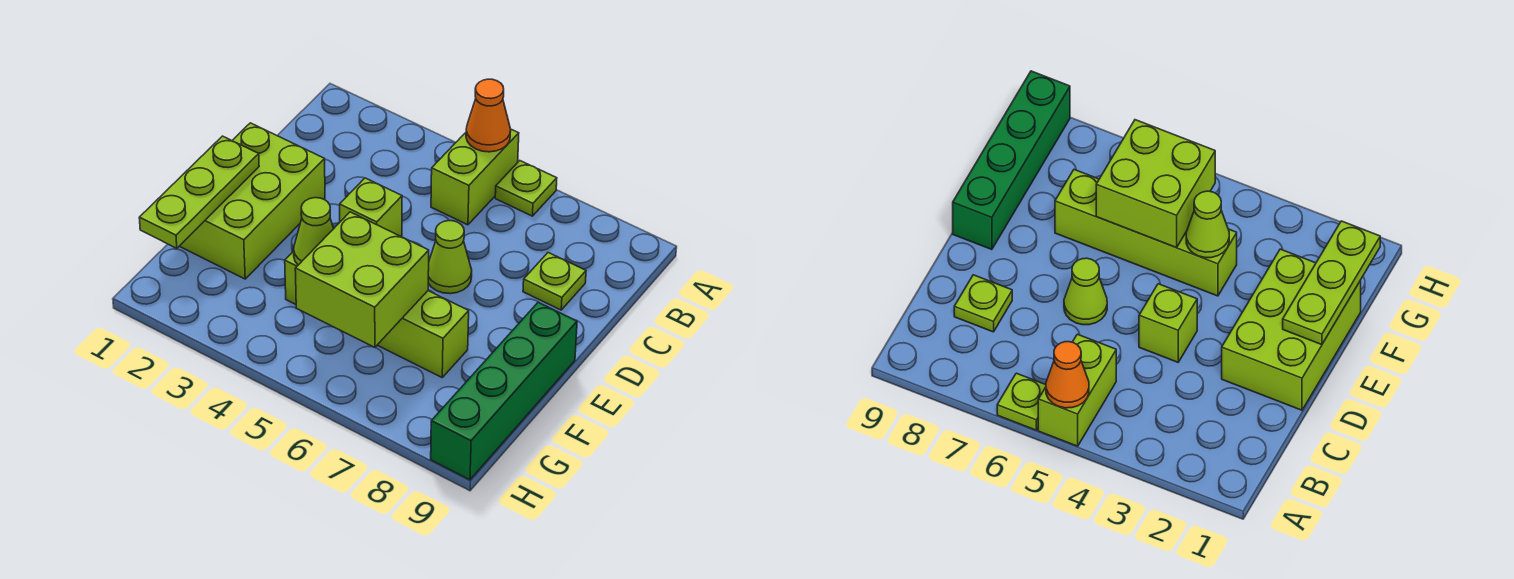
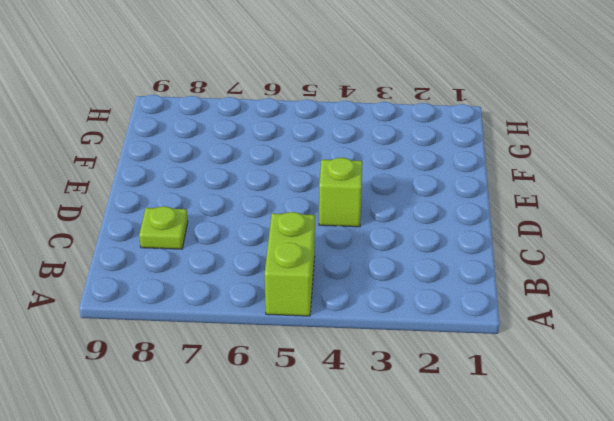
none -> lime plate A6 level 1
none -> lime brick D1:F2 level 1
none -> lime cone D6 level 1

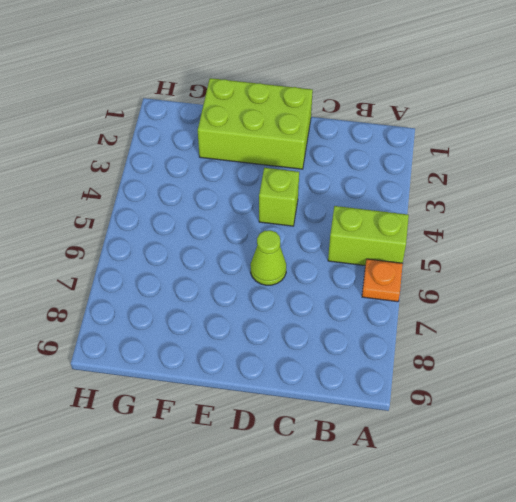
orange plate A6 level 1 -> lime plate A6 level 1
none -> lime plate C8 level 1
none -> green brick E9:H9 level 1
none -> lime brick F4:F7 level 1

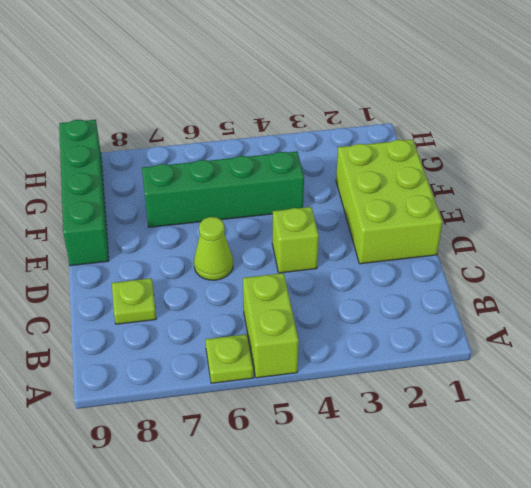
green brick F4:F7 level 1 -> lime brick F4:F7 level 1
none -> orange cone A5 level 2
none -> lime plate E1:G1 level 2
none -> lime cone F4 level 2

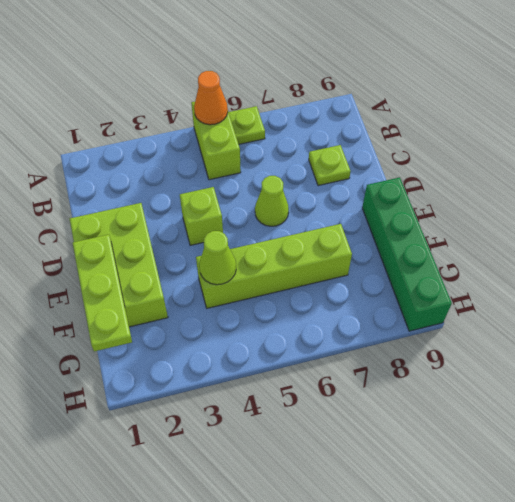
none -> lime brick F5:G6 level 2

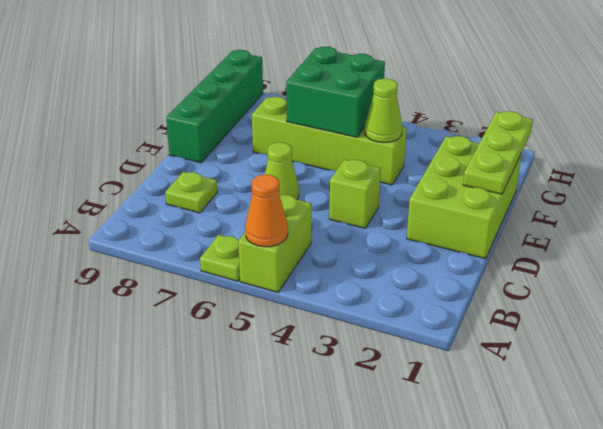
green brick F5:G6 level 2 -> lime brick F5:G6 level 2

